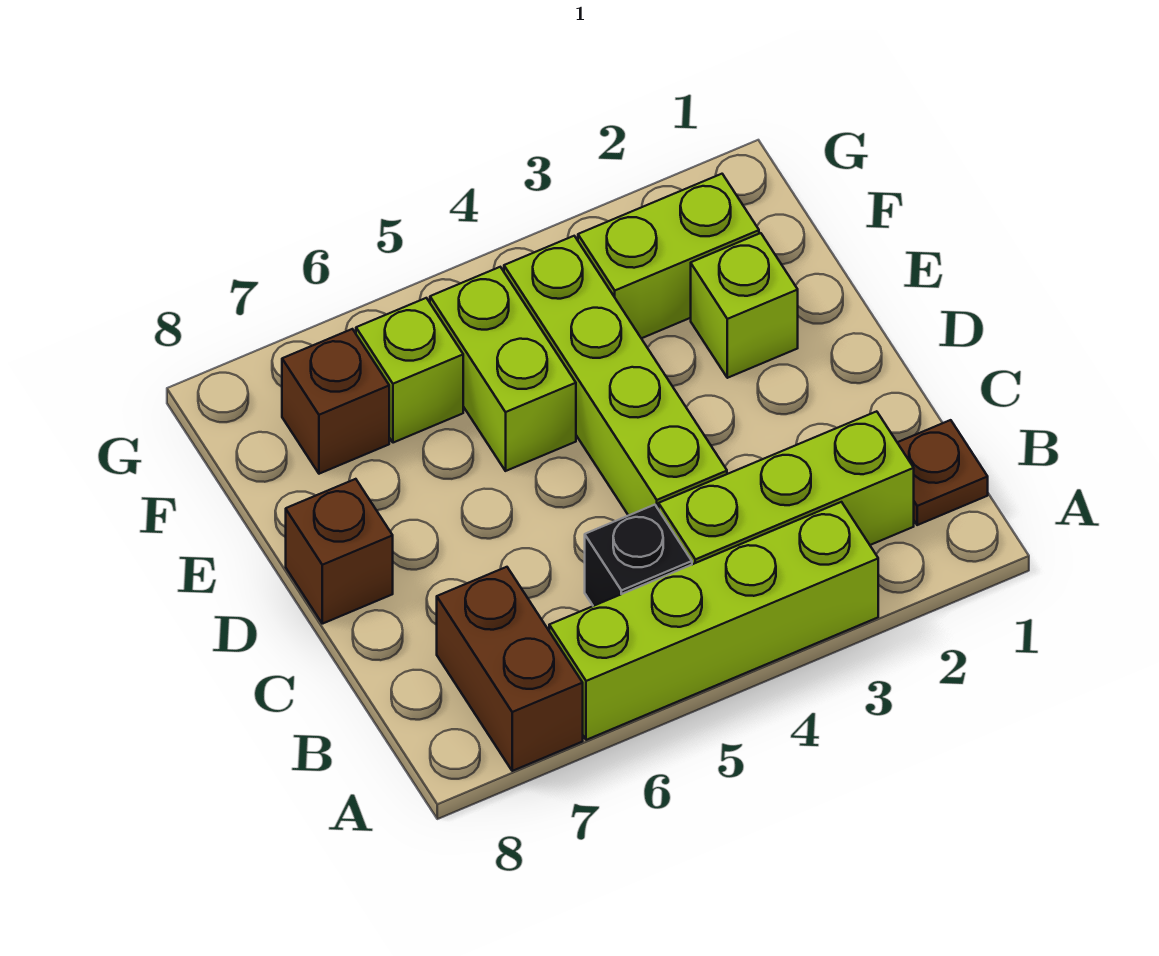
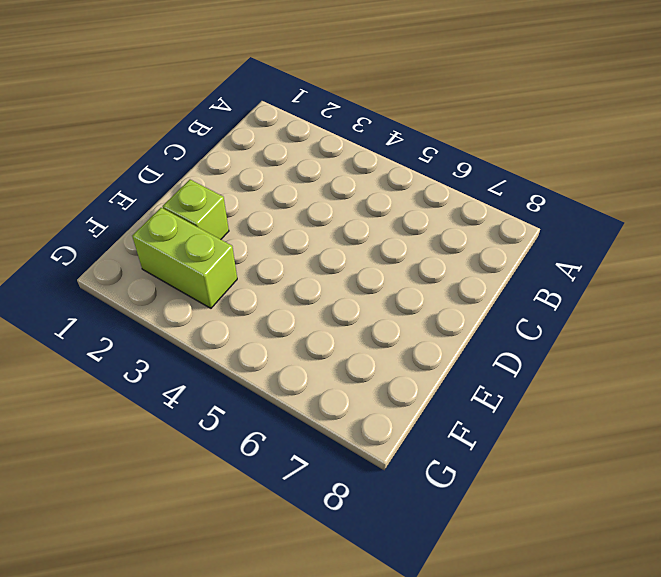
none -> lime brick A3:A6 level 1
none -> brown brick A7:B7 level 1
none -> brown plate B1 level 1

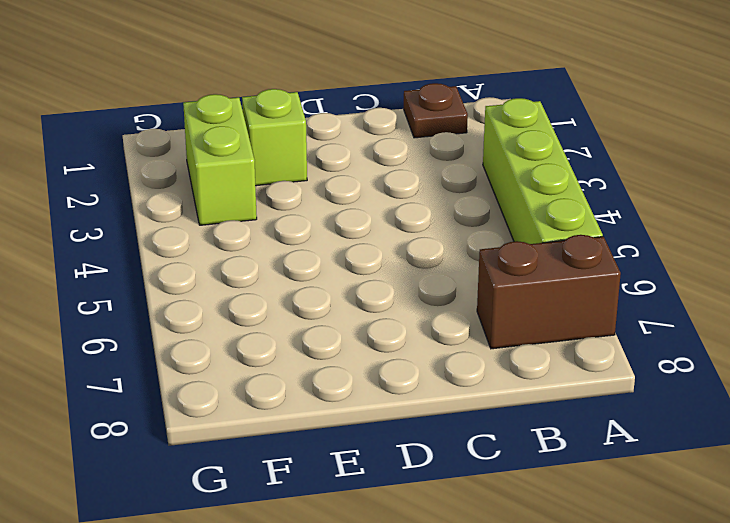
none -> lime brick B2:B4 level 1
none -> black brick B5 level 1
none -> lime brick C4:F4 level 1

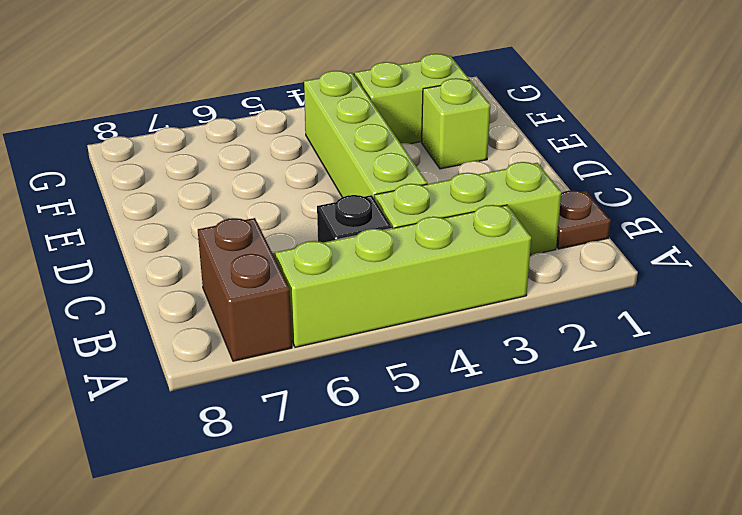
none -> brown brick D8 level 1
none -> lime brick E5:F5 level 1
none -> lime brick F6 level 1

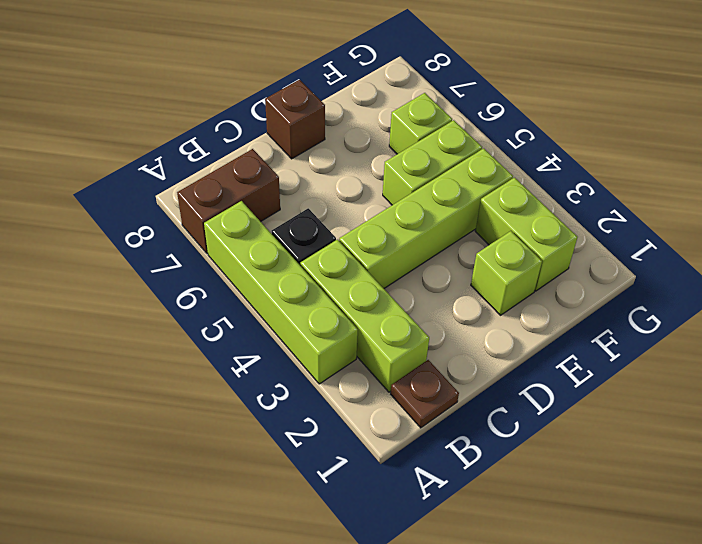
none -> brown brick F7 level 1

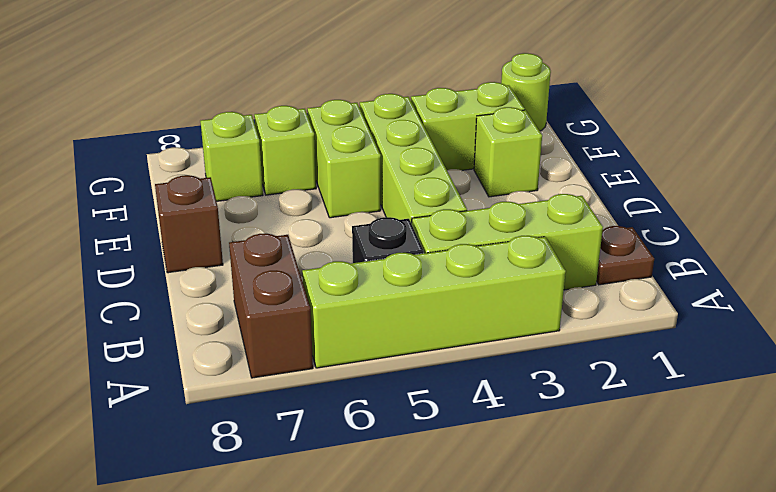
lime brick F7 level 1 -> brown brick F7 level 1
lime round brick G1 level 1 -> none

